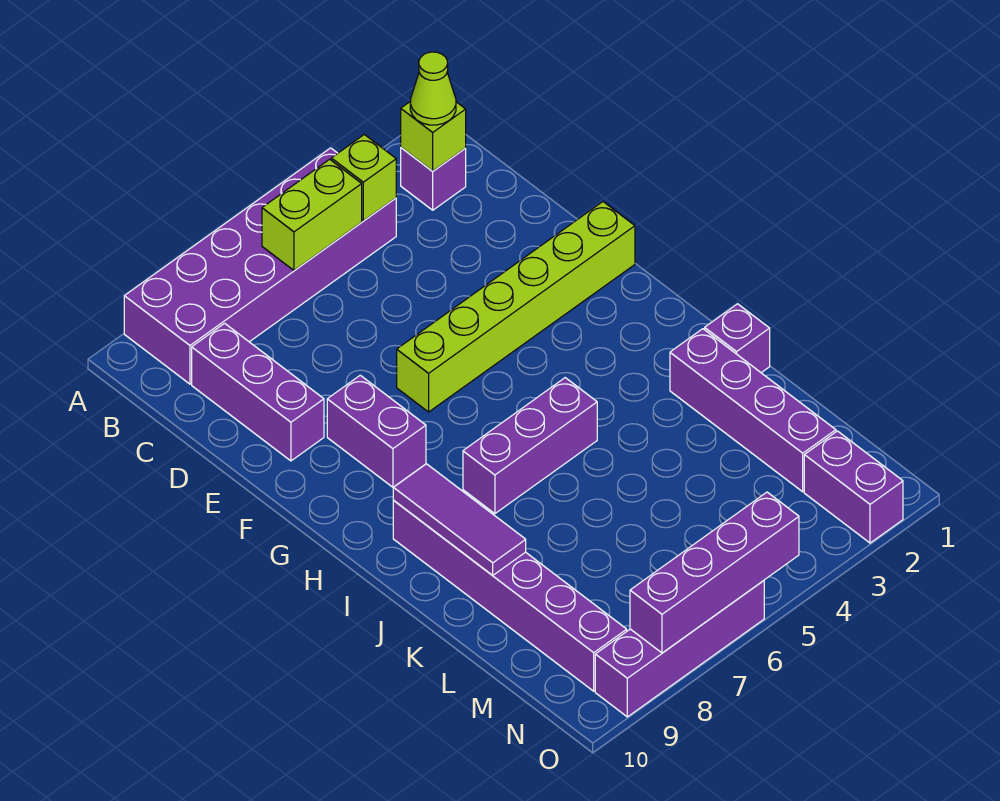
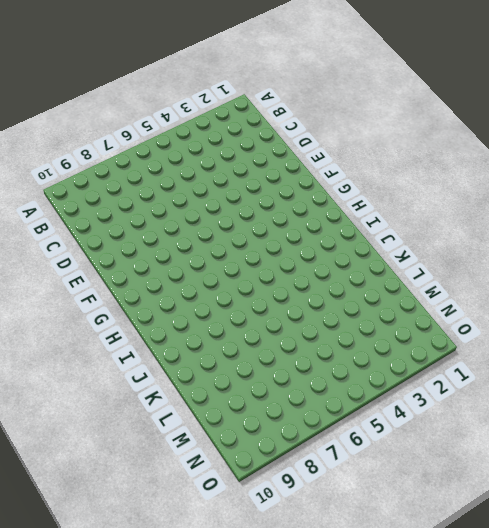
none -> purple brick A4:B9 level 1
none -> purple brick B2 level 1
none -> purple brick C9:E9 level 1

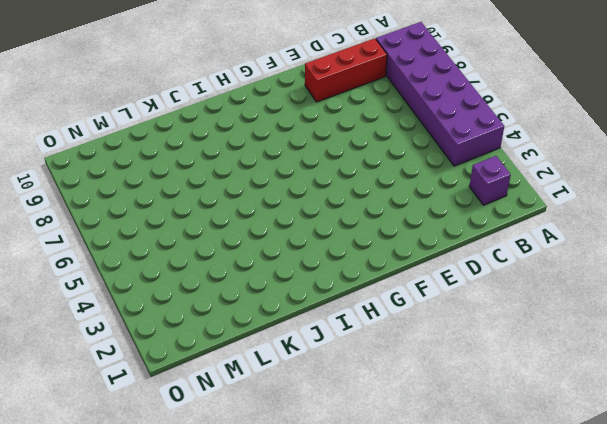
red brick C9:E9 level 1 -> purple brick C9:E9 level 1
none -> lime brick F1:F6 level 1
none -> purple brick F8:G8 level 1
none -> purple brick I5:I7 level 1

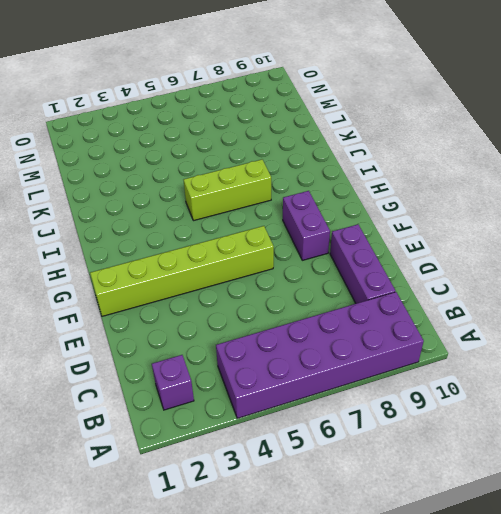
lime brick I5:I7 level 1 -> purple brick I5:I7 level 1
none -> purple brick I9:N9 level 1
none -> purple brick J1 level 1
none -> purple brick J2:M2 level 1

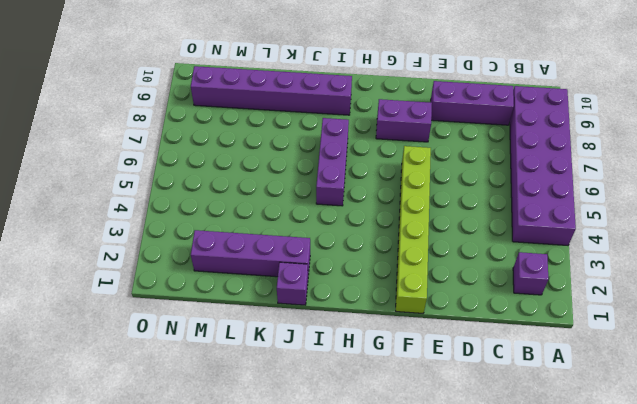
none -> purple brick N2:O2 level 1
none -> purple brick O6:O9 level 1
none -> lime brick B2 level 2

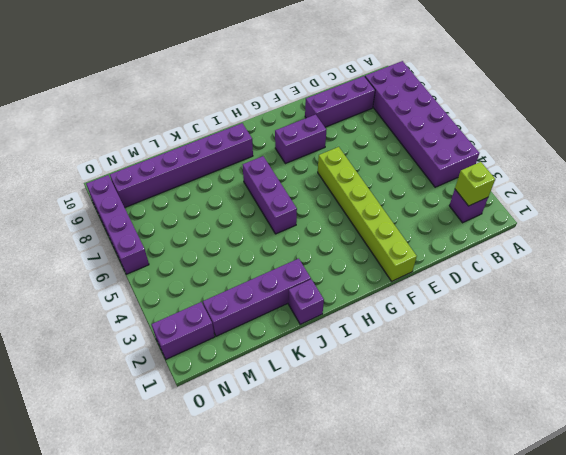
none -> lime brick B4 level 2
none -> lime brick B5:B6 level 2
none -> purple tile I9:K9 level 2

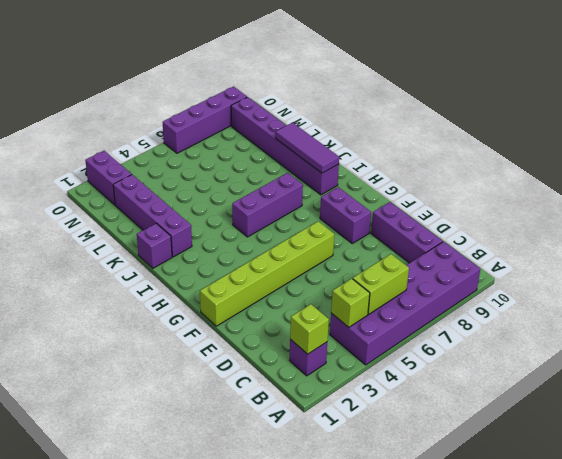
none -> purple brick O5:O8 level 2
none -> lime cone B2 level 3

